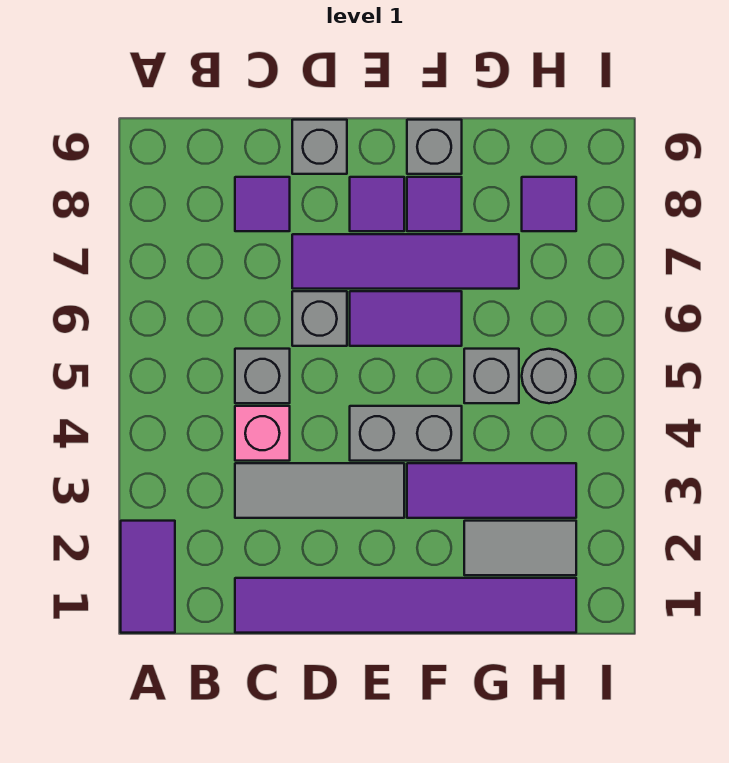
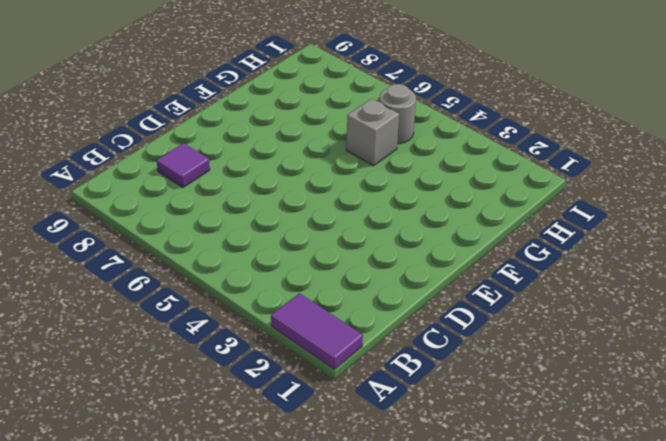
none -> purple tile C1:H1 level 1
none -> grey tile C3:E3 level 1
none -> pink brick C4 level 1

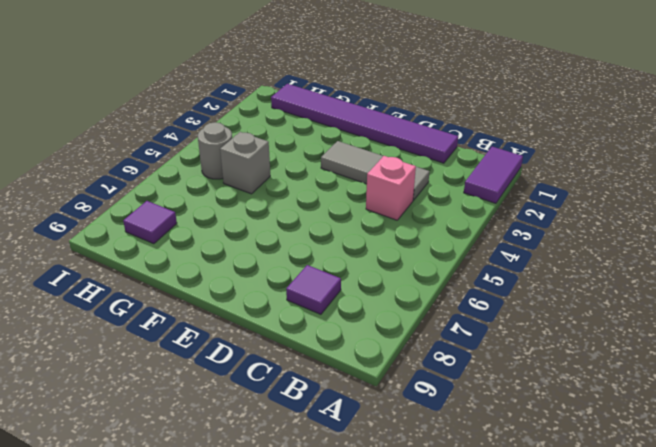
none -> grey brick C5 level 1
none -> grey brick D6 level 1
none -> purple tile D7:G7 level 1

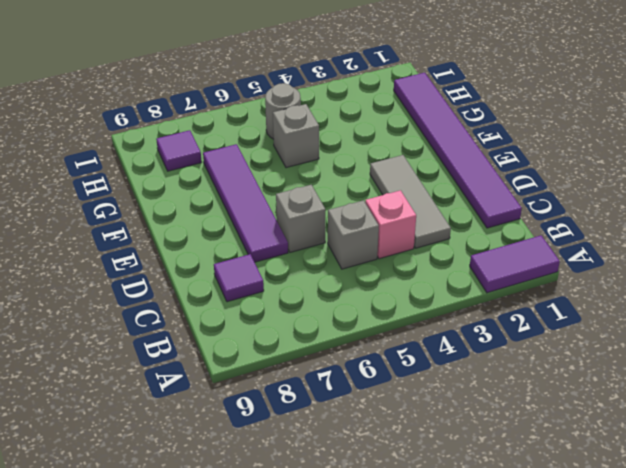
none -> grey brick D9 level 1
none -> grey brick E4:F4 level 1
none -> purple tile E6:F6 level 1

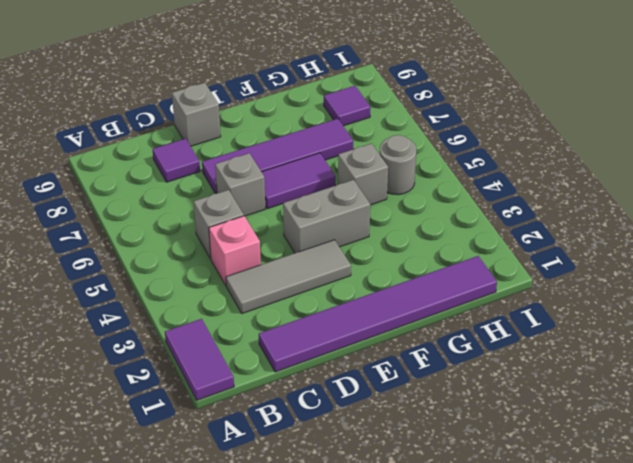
none -> purple tile E8 level 1
none -> purple tile F3:H3 level 1
none -> purple tile F8 level 1

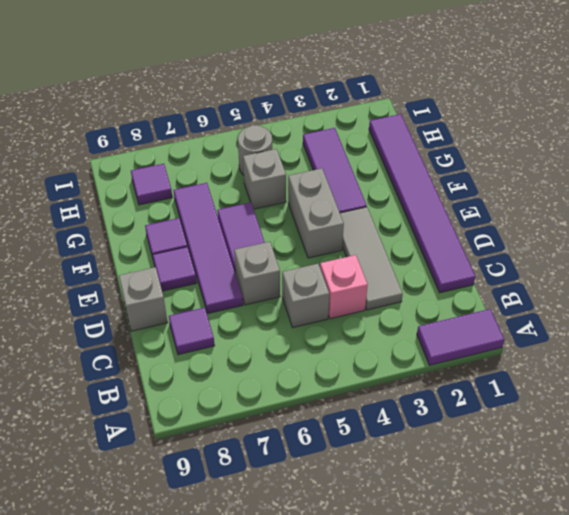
none -> grey brick F9 level 1
none -> grey tile G2:H2 level 1

